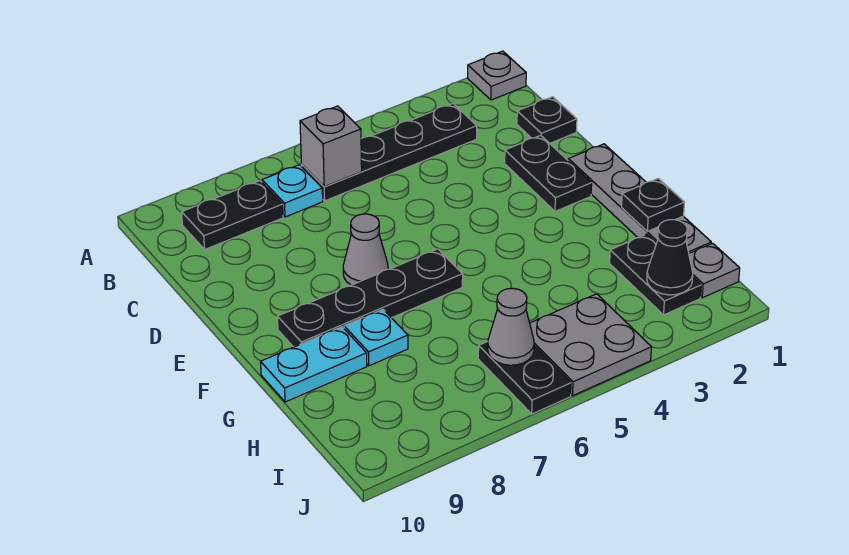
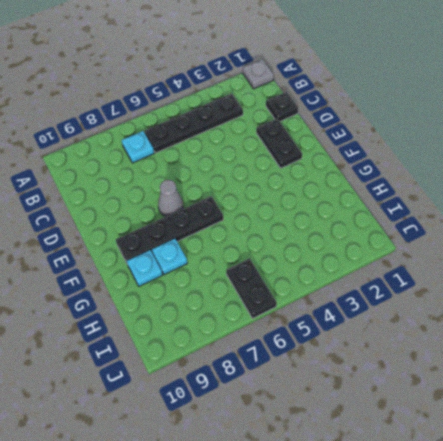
cyan plate G9 level 1 -> cyan plate G9:G10 level 1
none -> black plate B8:B9 level 1
none -> grey plate E1:H1 level 1
none -> black plate H2:I2 level 1

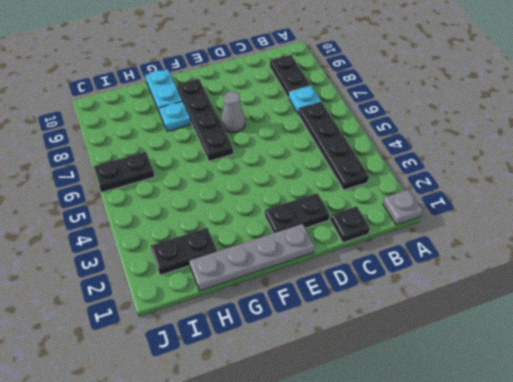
none -> grey plate I1 level 1
none -> grey plate I4:J5 level 1
none -> grey brick B6 level 2

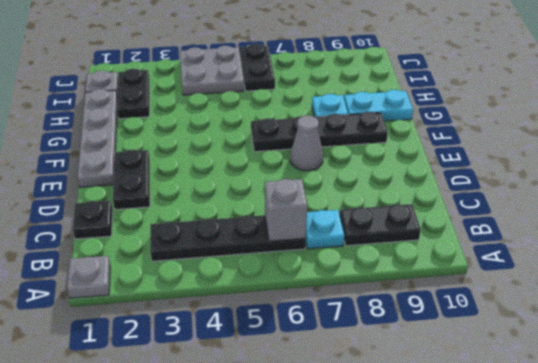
none -> black plate G1 level 2
none -> black cone I2 level 2
none -> grey cone I6 level 2

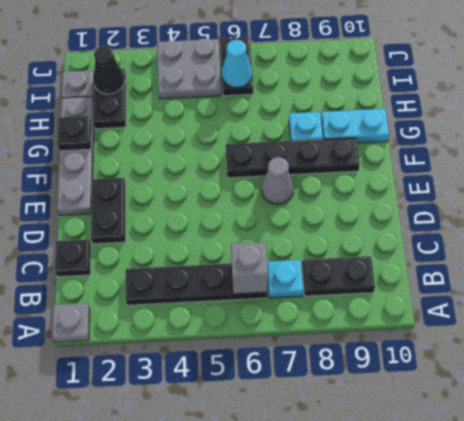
cyan cone I6 level 2 -> grey cone I6 level 2

